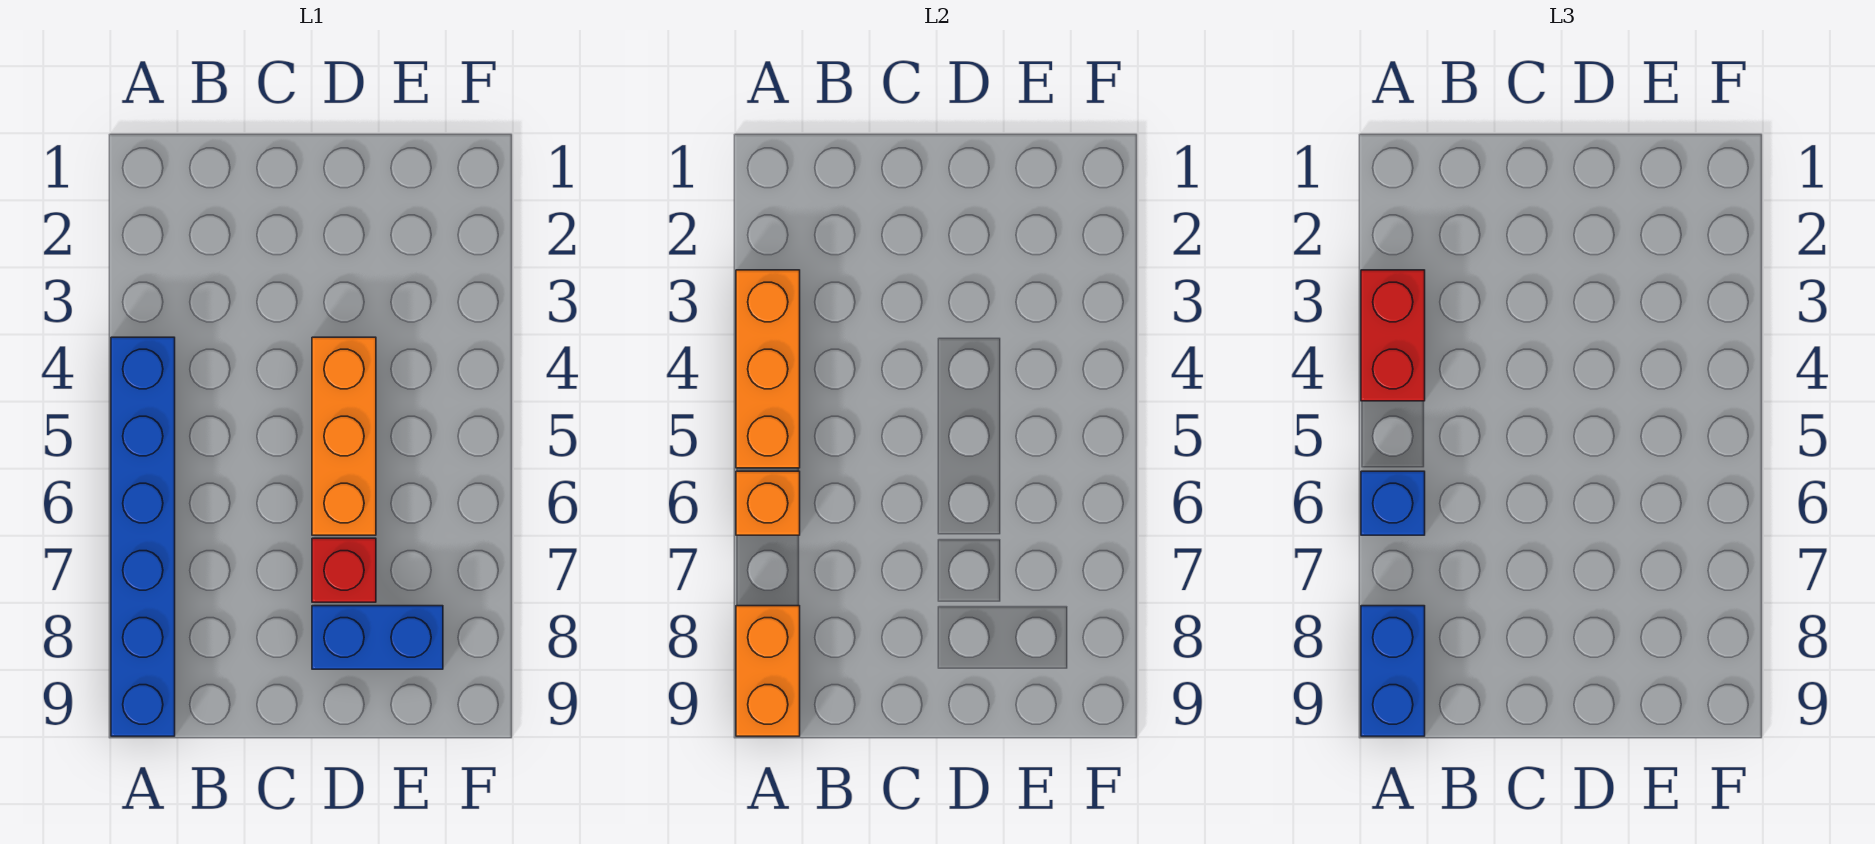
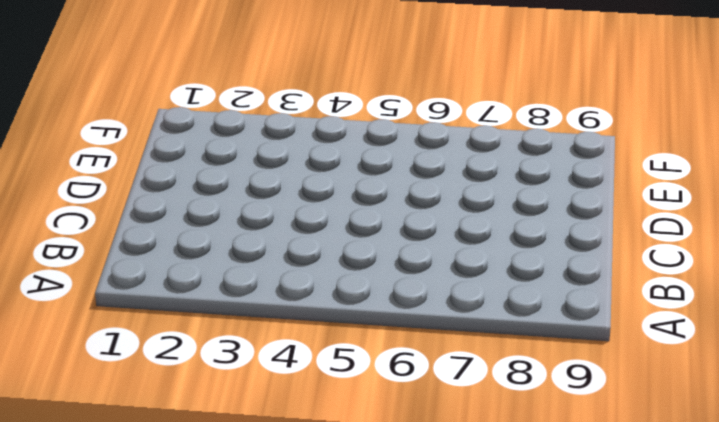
none -> blue brick A4:A9 level 1
none -> orange brick D4:D6 level 1

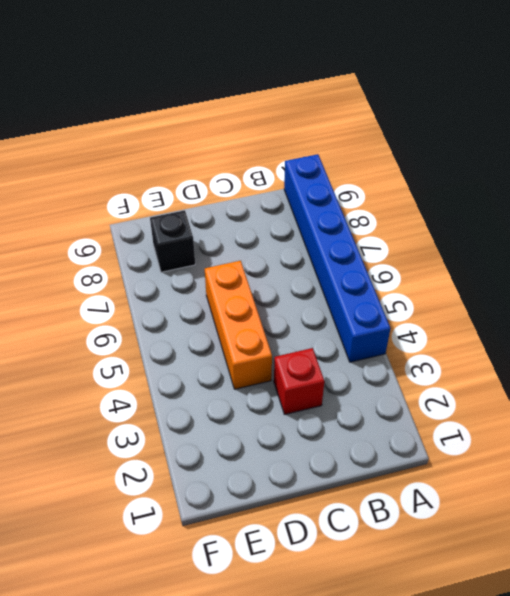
red brick C3 level 1 -> red brick D7 level 1
black brick E8 level 1 -> blue brick D8:E8 level 1
none -> orange brick A3:A5 level 2
none -> orange brick A6 level 2

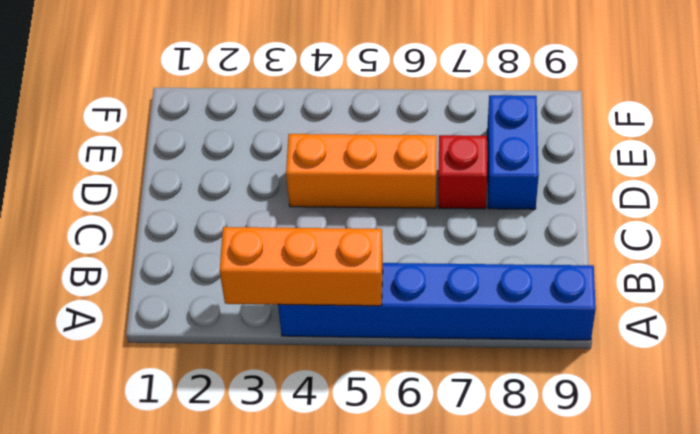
none -> orange brick A6 level 2
none -> orange brick A8:A9 level 2

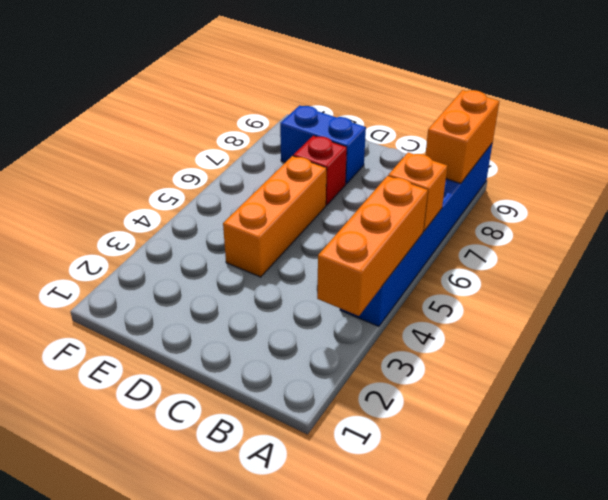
none -> red brick A3:A4 level 3
none -> blue brick A6 level 3

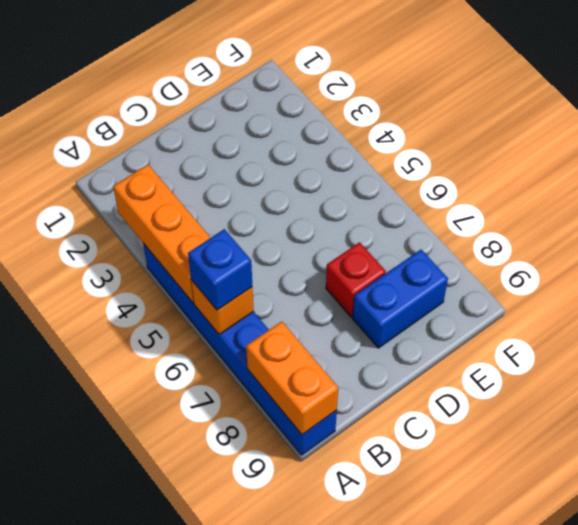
none -> orange brick D4:D6 level 1
none -> red brick A3:A4 level 3

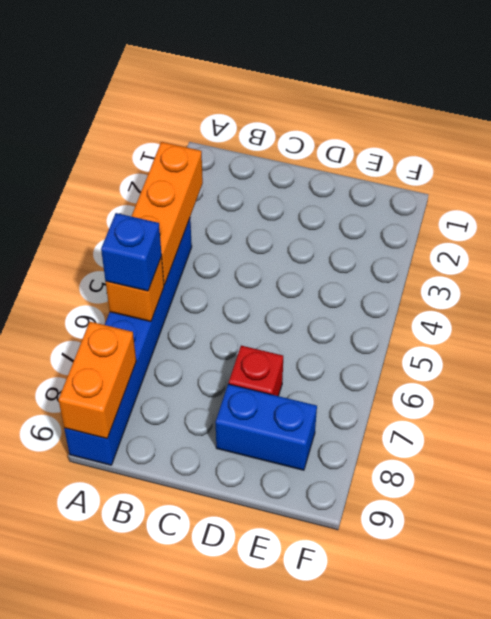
none -> orange brick D4:D6 level 1
none -> red brick A3:A4 level 3

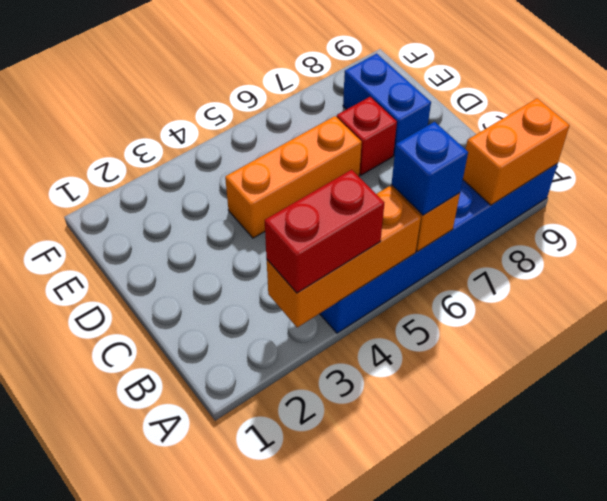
none -> blue brick A8:A9 level 3

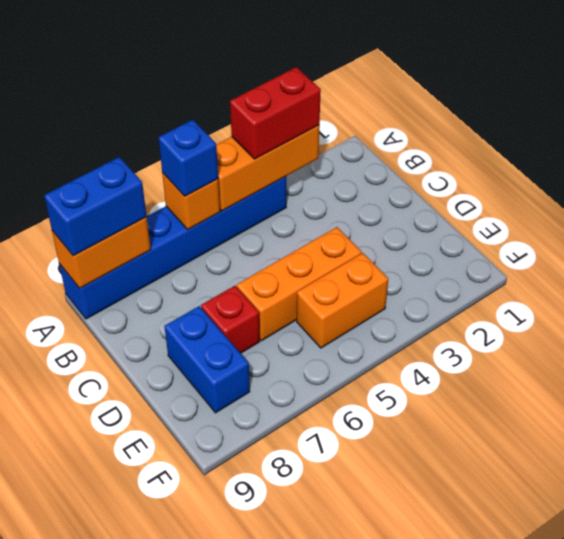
orange brick E4:E5 level 1 -> none

